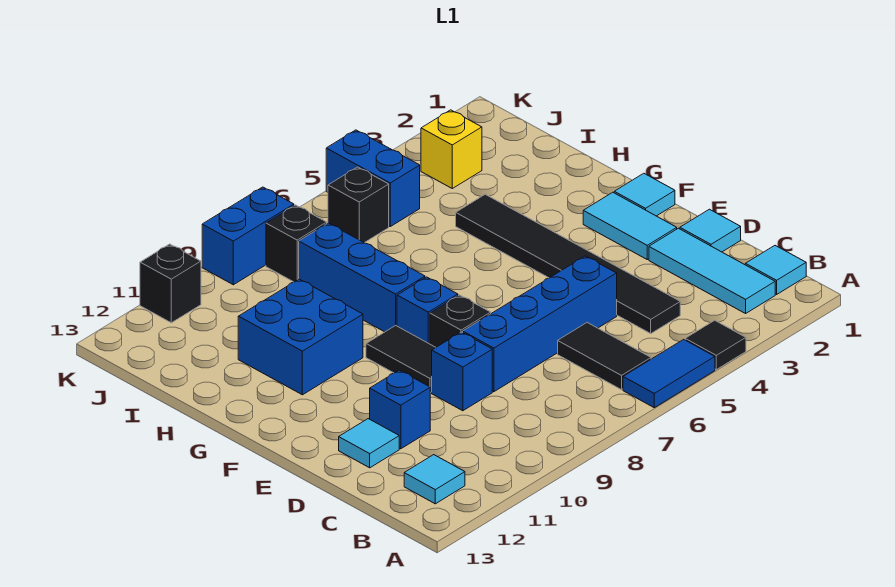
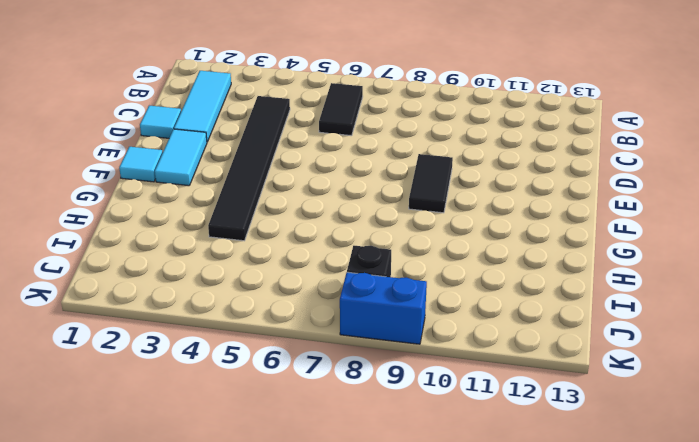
none -> black tile A4 level 1
none -> blue tile A5:A6 level 1
none -> cyan tile B1 level 1

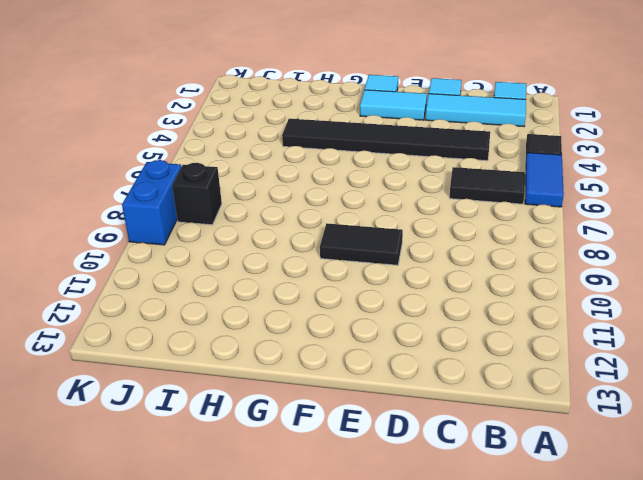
none -> cyan tile B12 level 1
none -> blue brick D5:D8 level 1
none -> blue brick D9 level 1

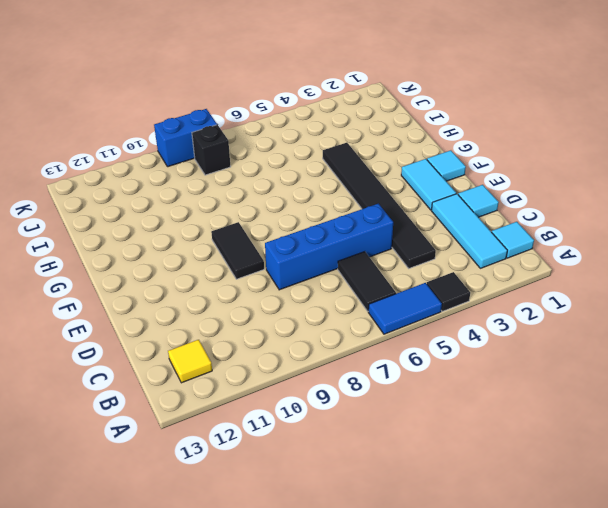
yellow tile B12 level 1 -> cyan tile B12 level 1
none -> blue brick D9 level 1
none -> blue brick D11 level 1
none -> cyan tile D12 level 1

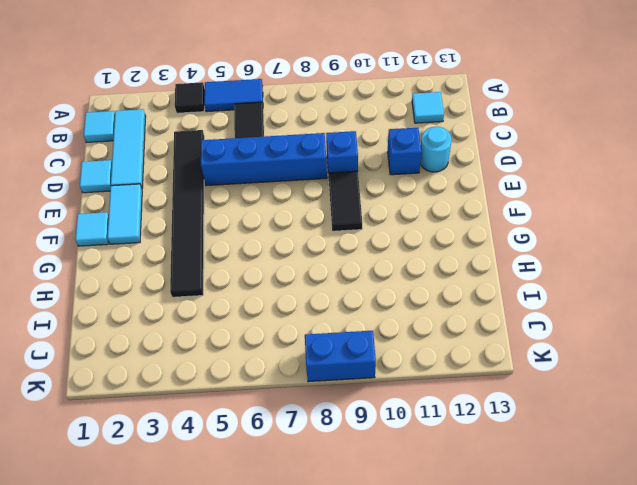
cyan round brick D12 level 1 -> cyan tile D12 level 1
none -> black brick E8 level 1
none -> blue brick F8 level 1
none -> blue brick G8:I8 level 1

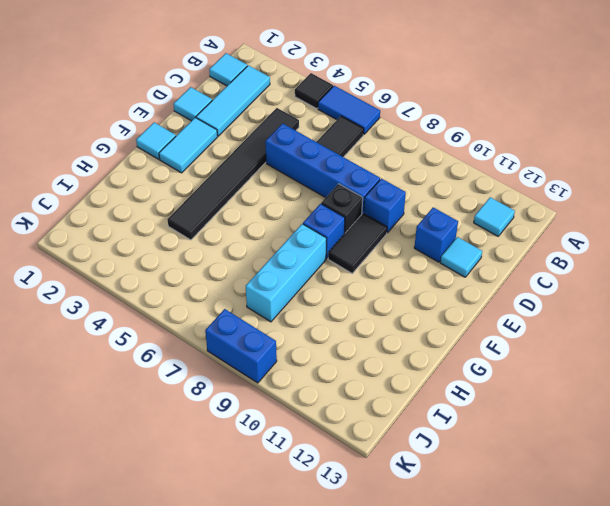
cyan brick G8:I8 level 1 -> blue brick G8:I8 level 1
none -> blue brick G10:H11 level 1
none -> yellow brick J3 level 1
none -> blue brick J5:K5 level 1

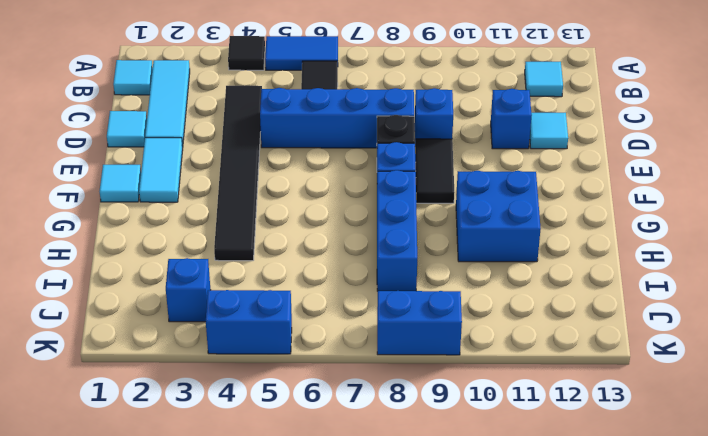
blue brick J3 level 1 -> yellow brick J3 level 1
blue brick K4:K5 level 1 -> blue brick J5:K5 level 1
none -> black brick J6 level 1
none -> black brick J8 level 1
none -> black brick K11 level 1

